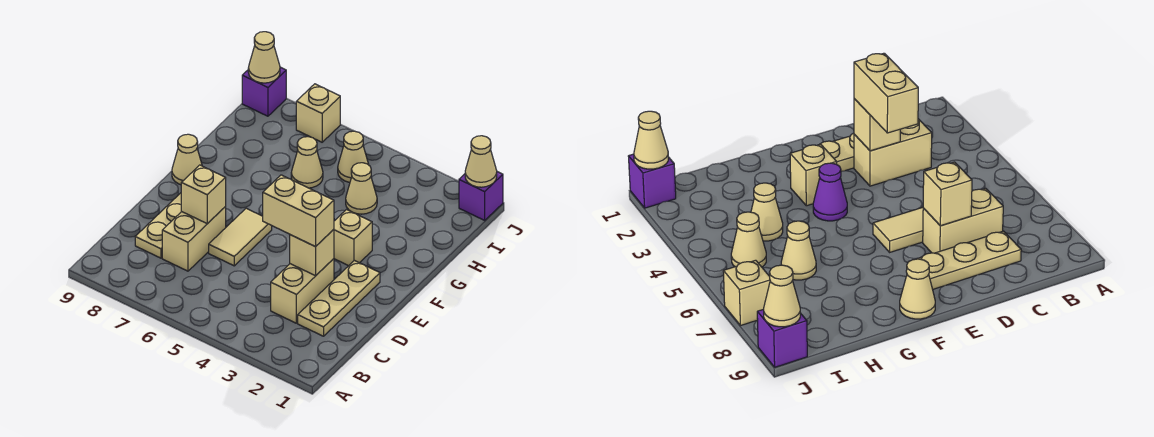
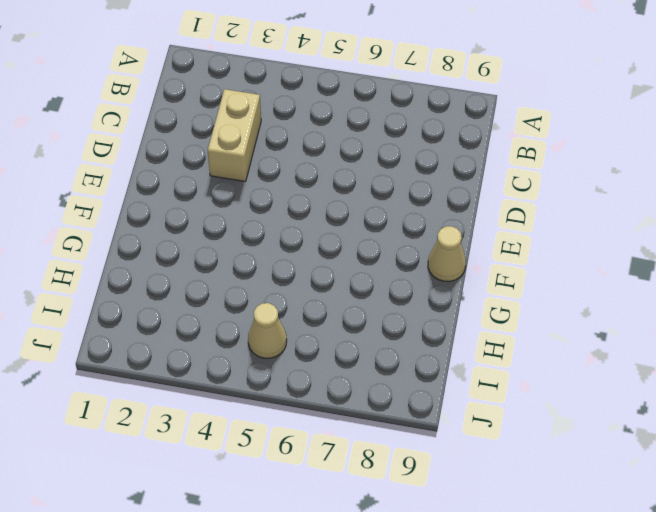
none -> tan plate C2:E2 level 1
none -> tan brick C7:D7 level 1
none -> tan plate C8:E8 level 1

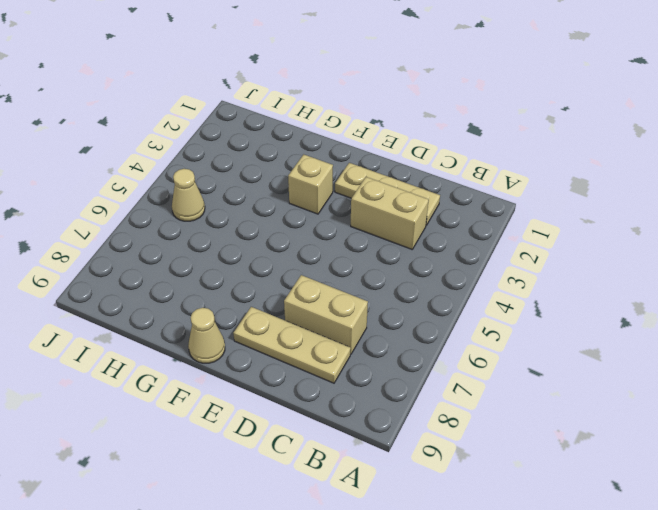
none -> tan tile D6:E6 level 1
none -> purple cone F4 level 1
none -> tan cone H4 level 1

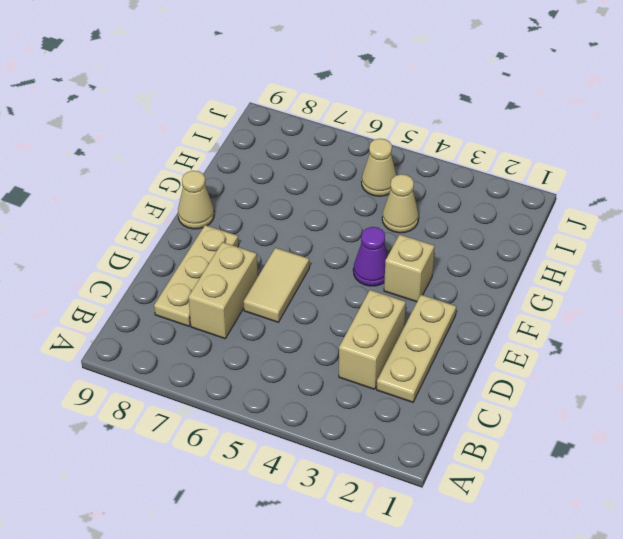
none -> tan cone H6 level 1
none -> purple brick J1 level 1
none -> tan brick J7 level 1

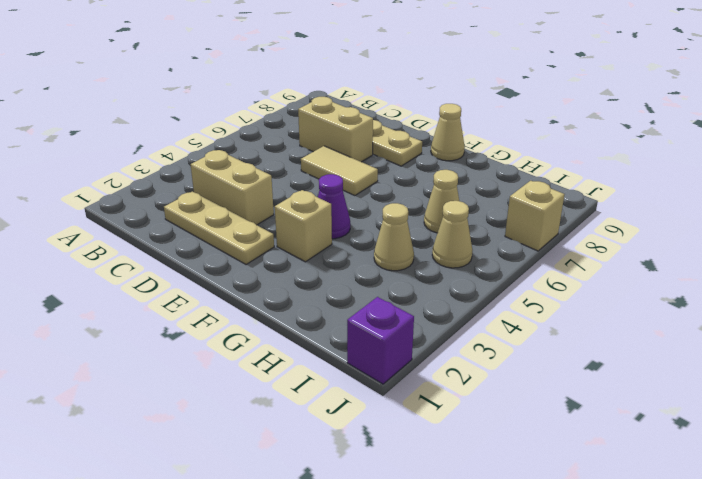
none -> purple brick J9 level 1
none -> tan brick D3 level 2
none -> tan brick D7 level 2

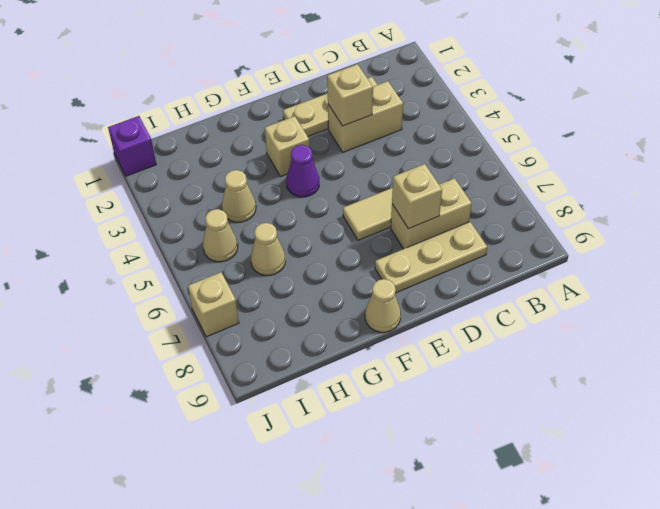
none -> purple brick J9 level 1
none -> tan cone J1 level 2
none -> tan cone J9 level 2

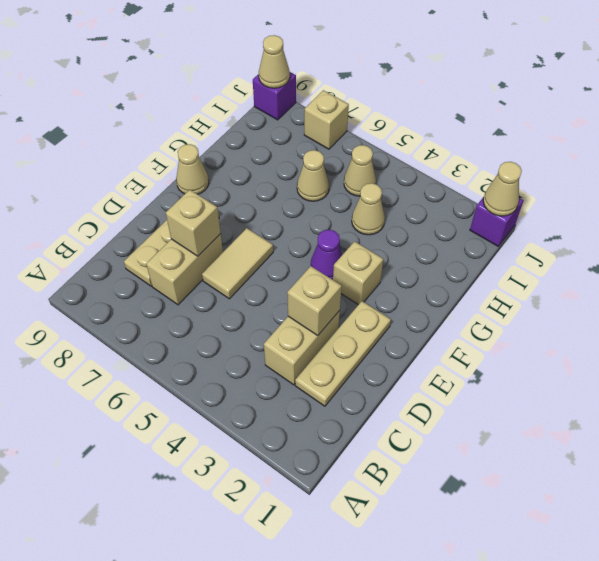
none -> tan brick D3:D4 level 3

